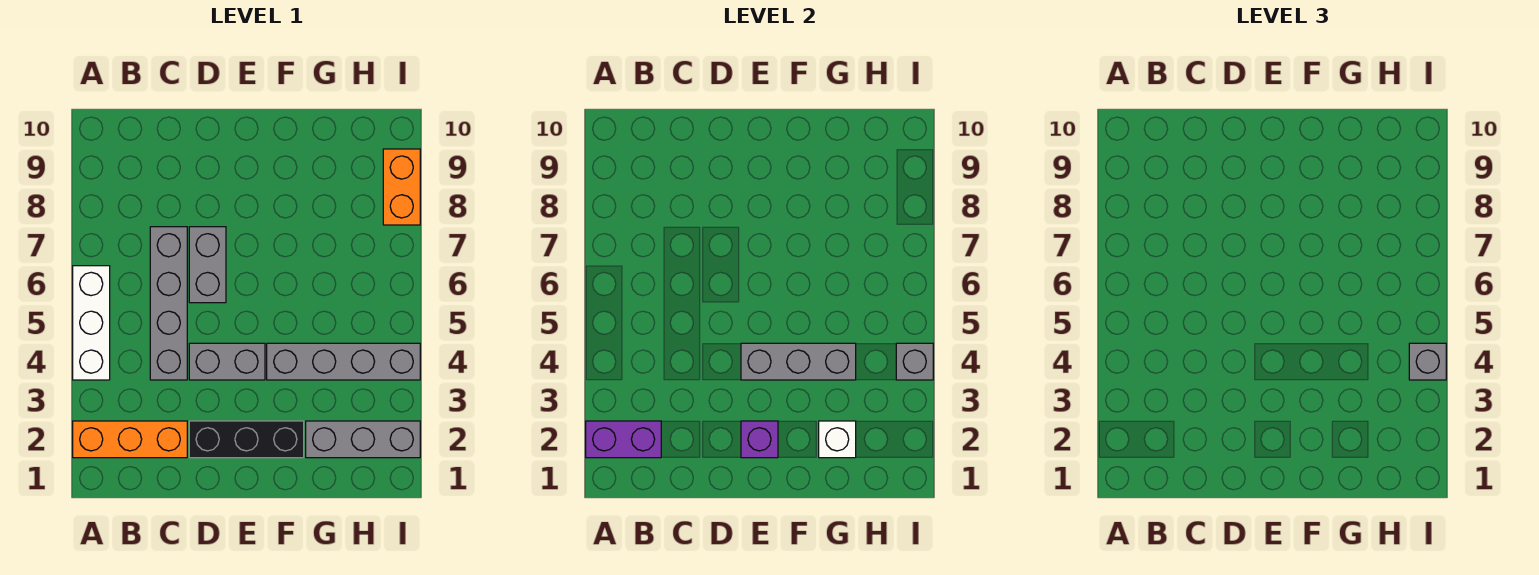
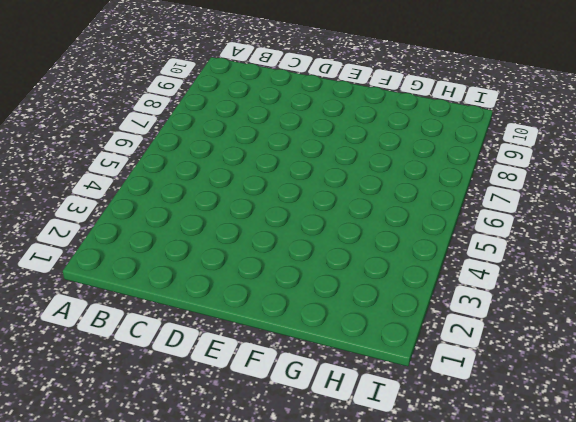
none -> orange brick A2:C2 level 1
none -> white brick A4:A6 level 1
none -> grey brick C4:C7 level 1

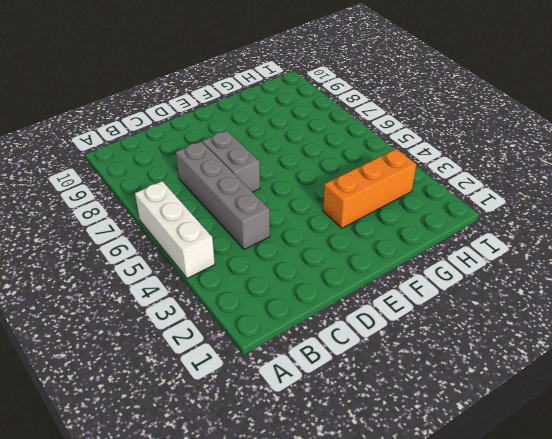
orange brick F3:H3 level 1 -> orange brick A2:C2 level 1
none -> black brick D2:F2 level 1
none -> grey brick D4:E4 level 1
none -> grey brick F4:I4 level 1

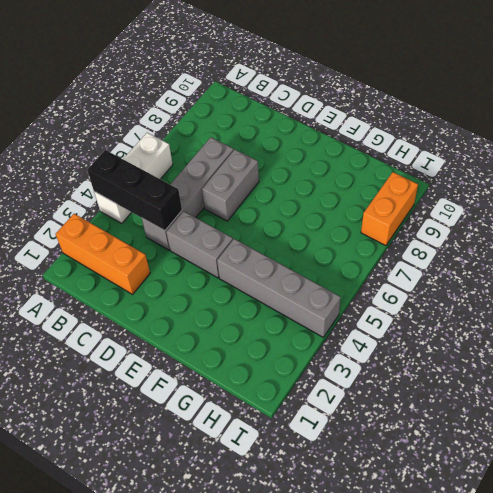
black brick A4:C4 level 2 -> black brick D2:F2 level 1
none -> grey brick G2:I2 level 1
none -> purple brick A2:B2 level 2
none -> purple brick E2 level 2

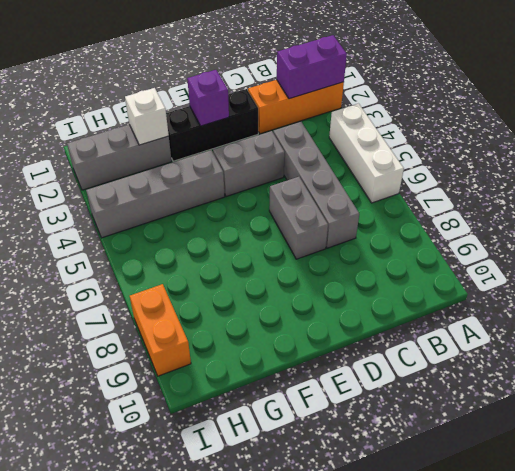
none -> grey brick E4:G4 level 2
none -> grey brick I4 level 2
none -> grey brick I4 level 3

